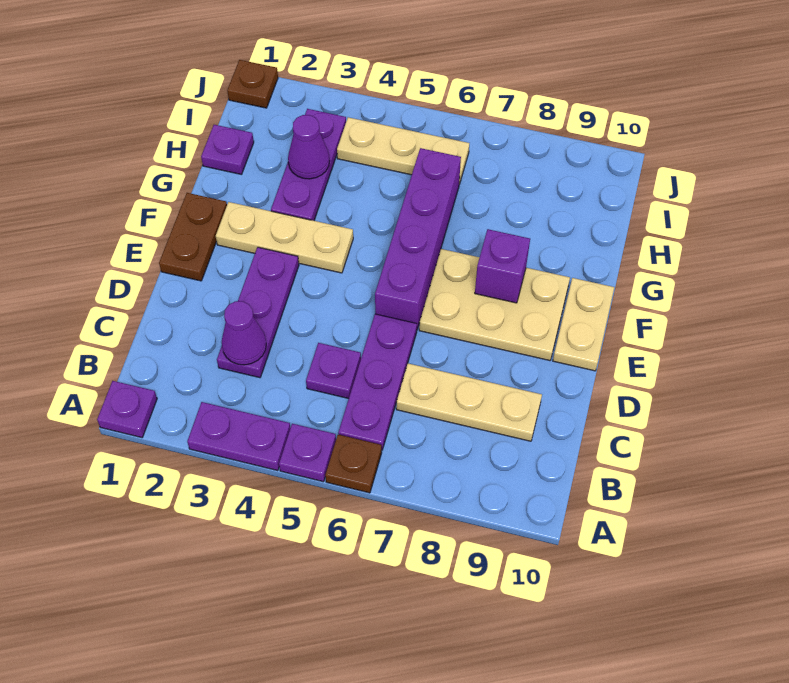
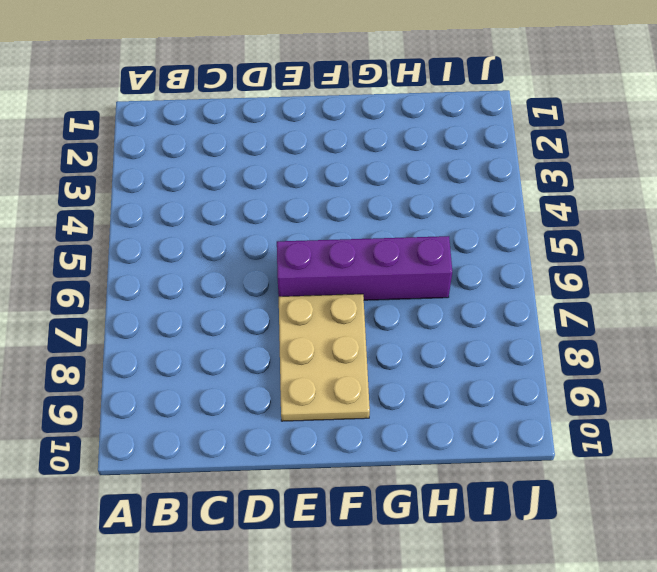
none -> purple plate A1 level 1
none -> purple plate A3:A4 level 1
none -> purple plate A5 level 1

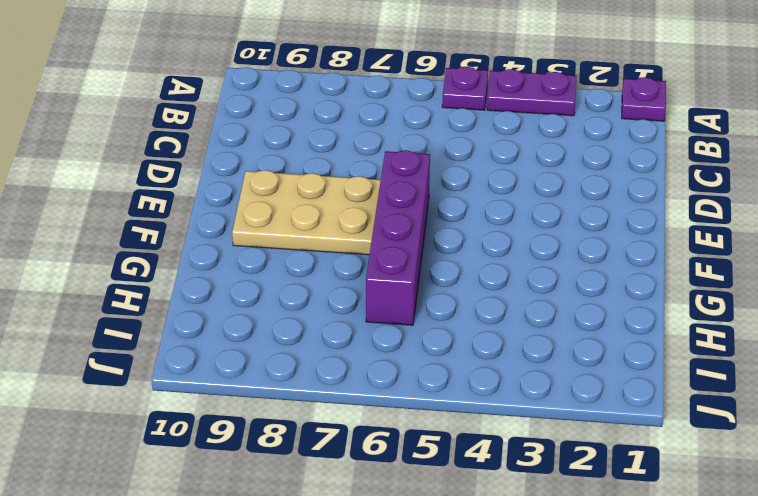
none -> brown plate A6 level 1
none -> purple plate B6:D6 level 1
none -> purple plate C3:E3 level 1

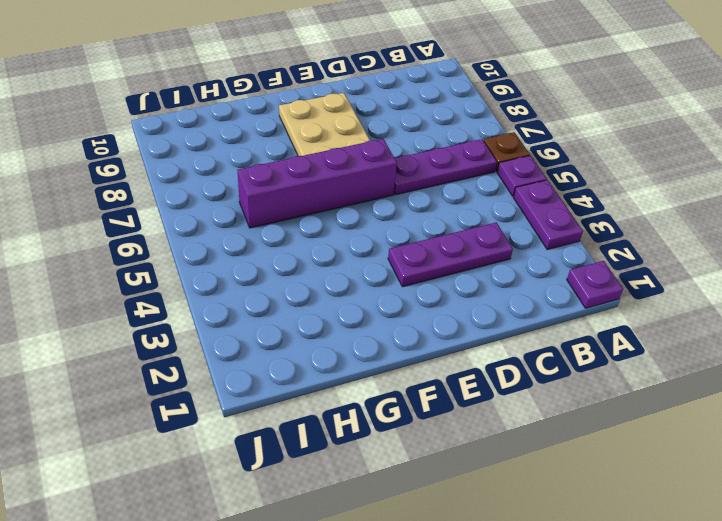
none -> purple plate C5 level 1
none -> tan plate C7:C9 level 1
none -> brown plate E1:F1 level 1

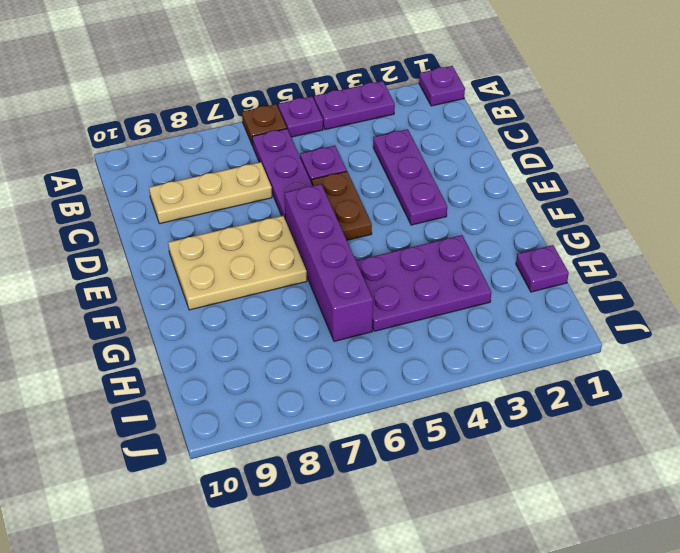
brown plate D5:E5 level 1 -> brown plate E1:F1 level 1
purple plate G3:H5 level 1 -> purple plate G3:I3 level 1
none -> tan plate E10:F10 level 1
none -> tan plate F2:F4 level 1
none -> tan plate I4:I6 level 1

